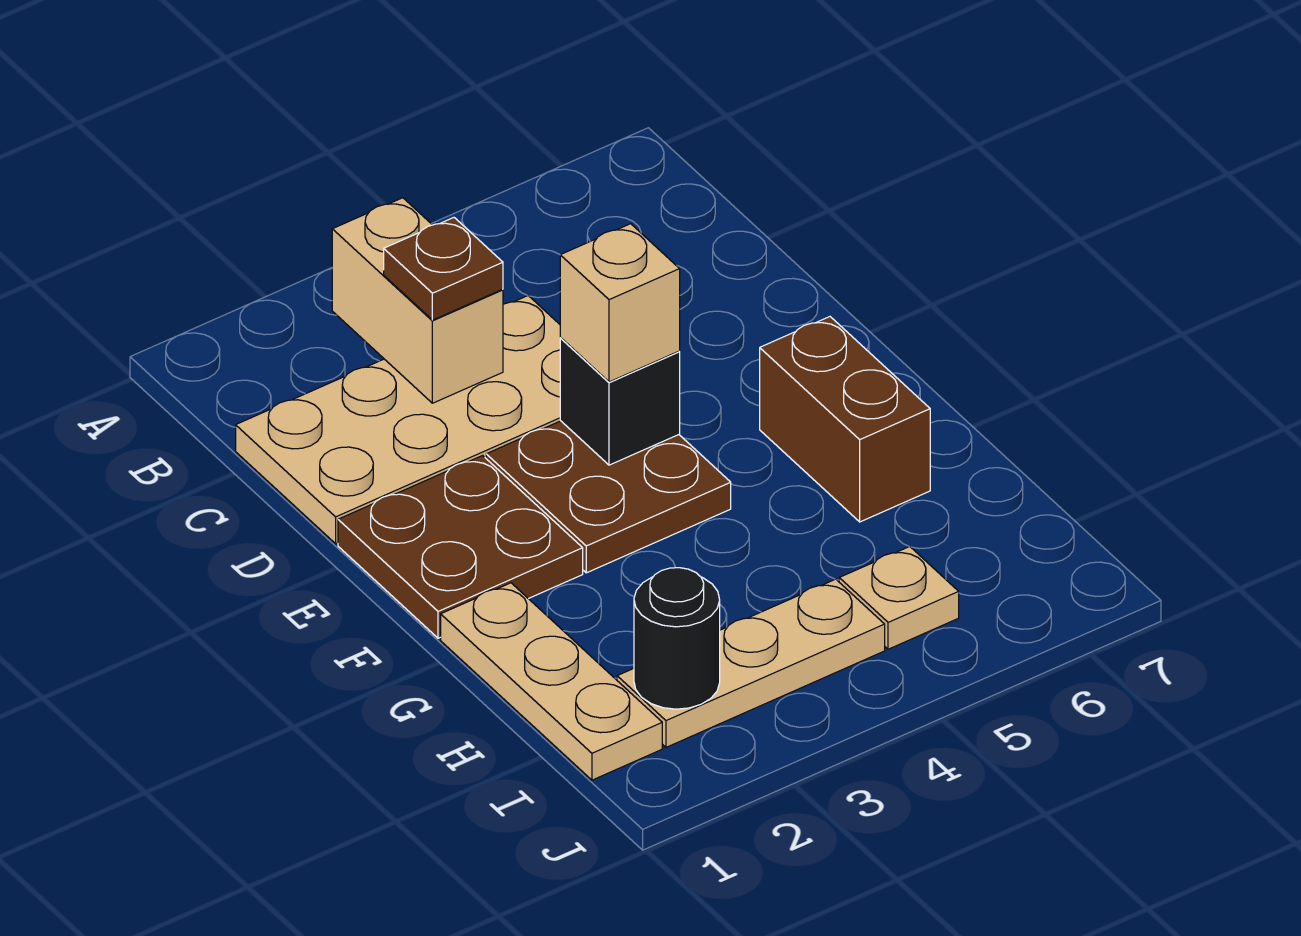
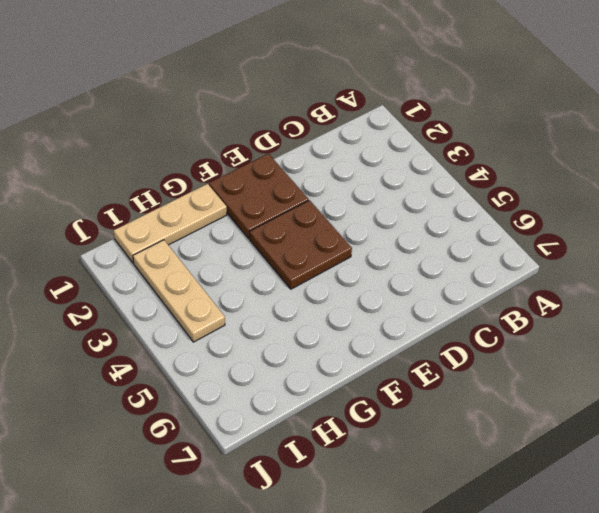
none -> tan plate C1:D4 level 1
none -> brown brick F6:G6 level 1
none -> tan plate I5 level 1

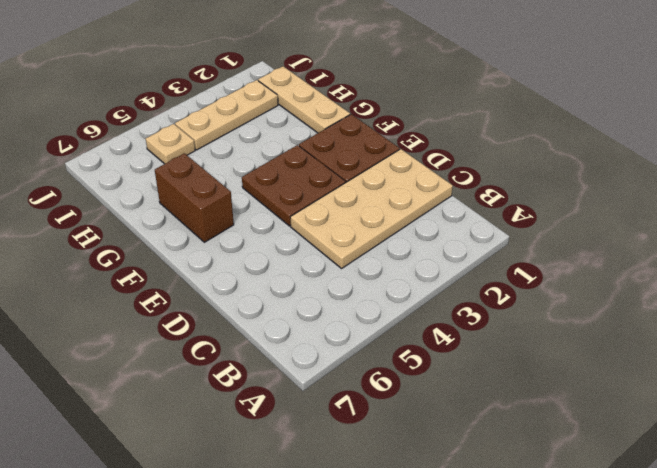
none -> tan brick B3:C3 level 2
none -> black brick E4 level 2
none -> black round brick I2 level 2

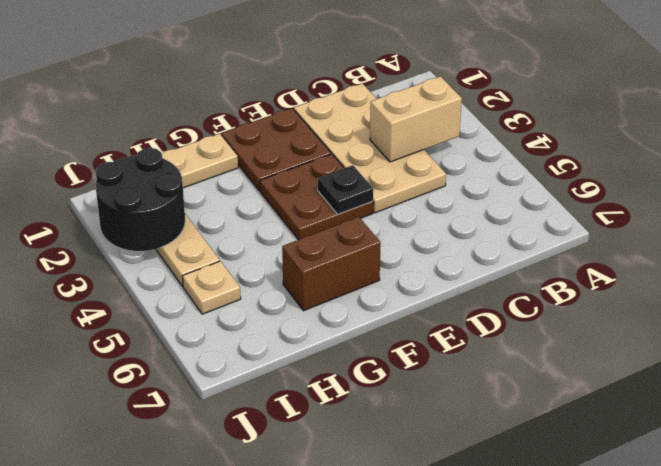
black plate E4 level 2 -> black brick E4 level 2
black round brick I2:J3 level 2 -> black round brick I2 level 2
none -> brown plate C3 level 3
none -> tan brick E4 level 3

